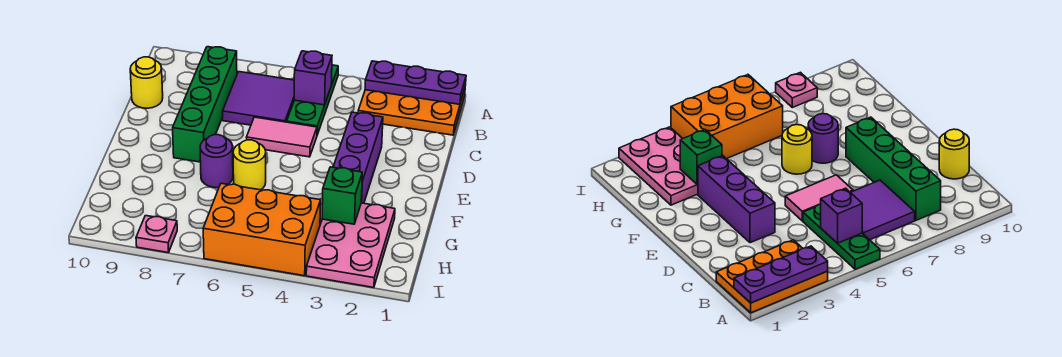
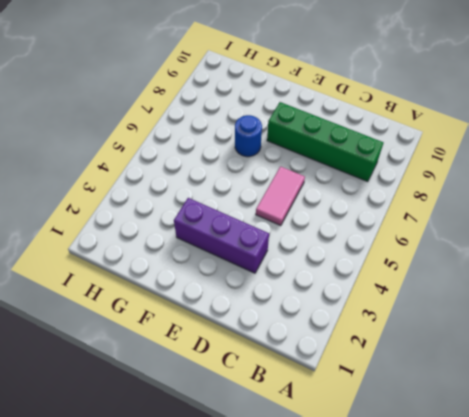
blue round brick F7 level 1 -> purple round brick F7 level 1
none -> orange plate A1:B3 level 1
none -> green plate A5:C5 level 1
none -> purple tile B6:C7 level 1

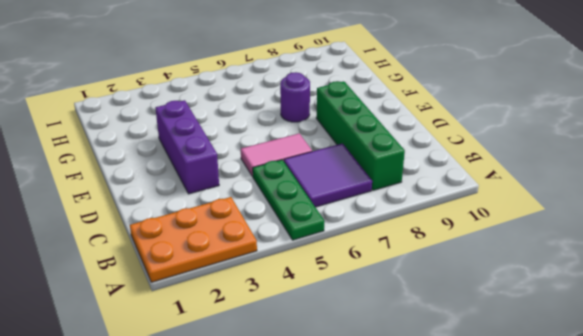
none -> yellow round brick C10 level 1
none -> yellow round brick F6 level 1
none -> pink plate G2:I3 level 1

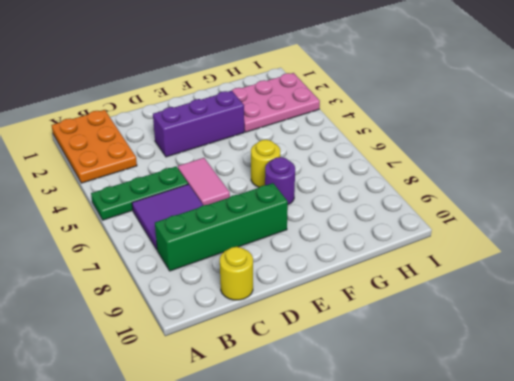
none -> orange brick H4:I6 level 1
none -> pink plate I8 level 1
none -> purple plate A1:A3 level 2

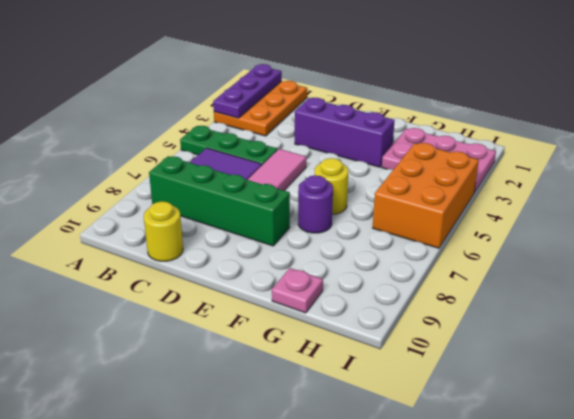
pink plate G10 level 1 -> pink plate I8 level 1
none -> purple brick B5 level 2
none -> green brick G3 level 2

